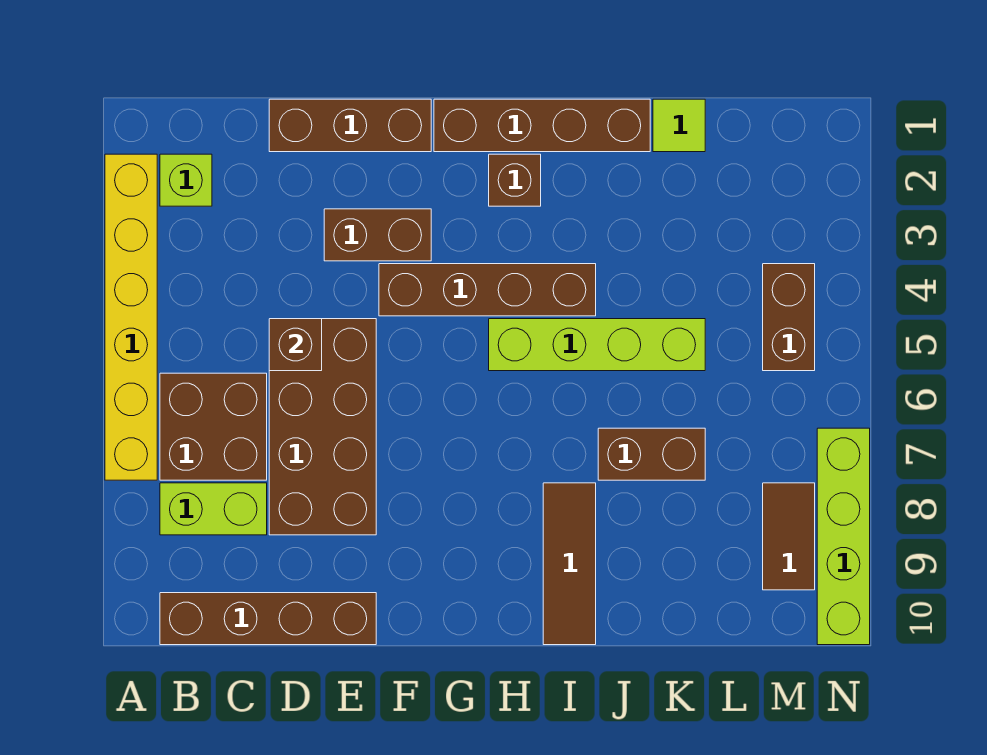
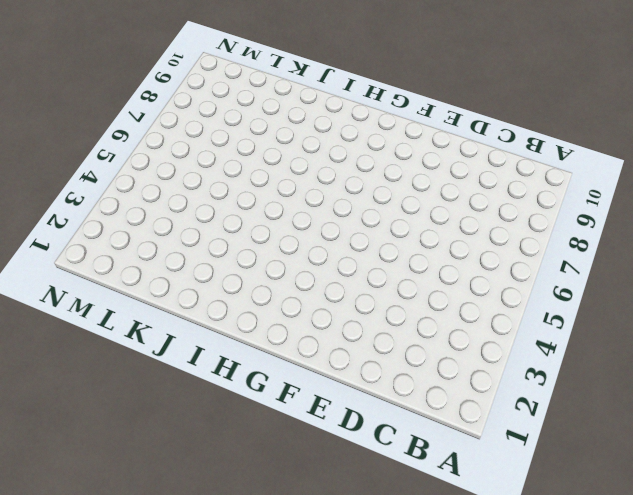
none -> yellow brick A2:A7 level 1
none -> lime brick B2 level 1
none -> brown brick B6:C7 level 1

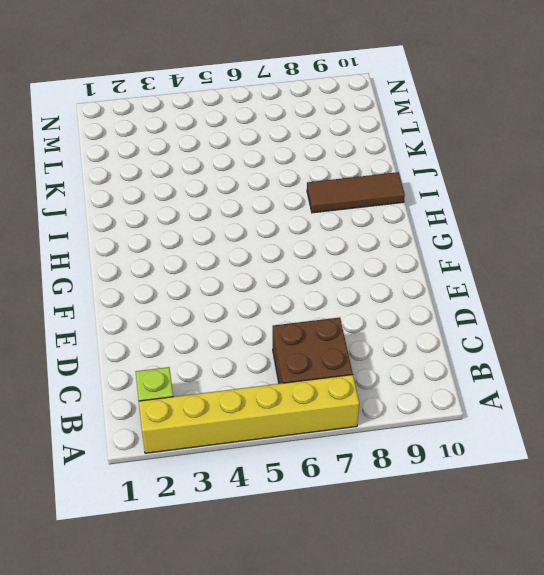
none -> lime brick B8:C8 level 1
none -> brown brick B10:E10 level 1
none -> brown brick D1:F1 level 1

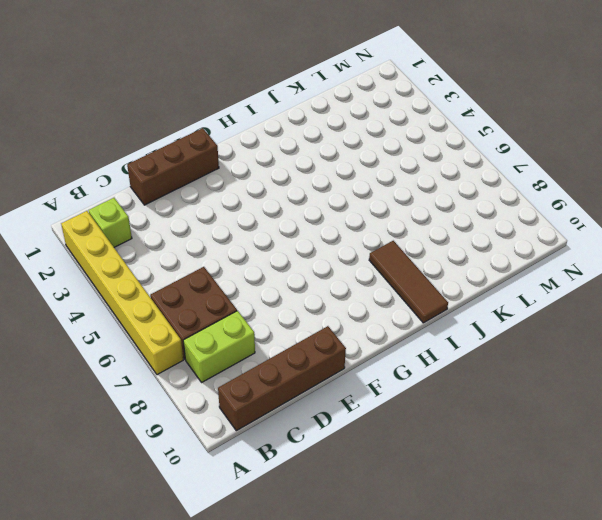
none -> brown brick D5:E8 level 1
none -> brown brick E3:F3 level 1
none -> brown brick F4:I4 level 1

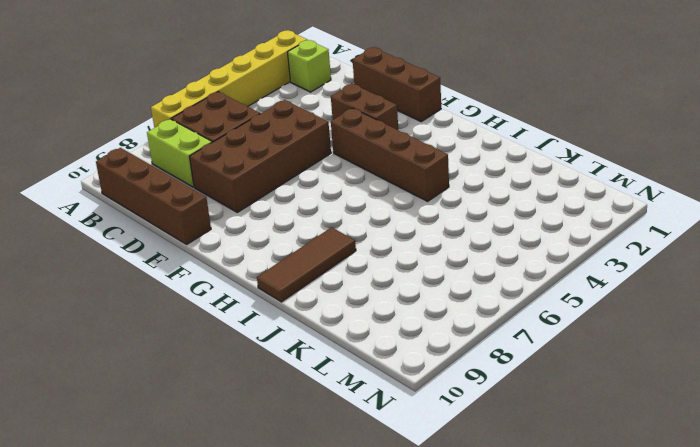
none -> brown brick G1:J1 level 1
none -> brown brick H2 level 1
none -> lime brick H5:K5 level 1

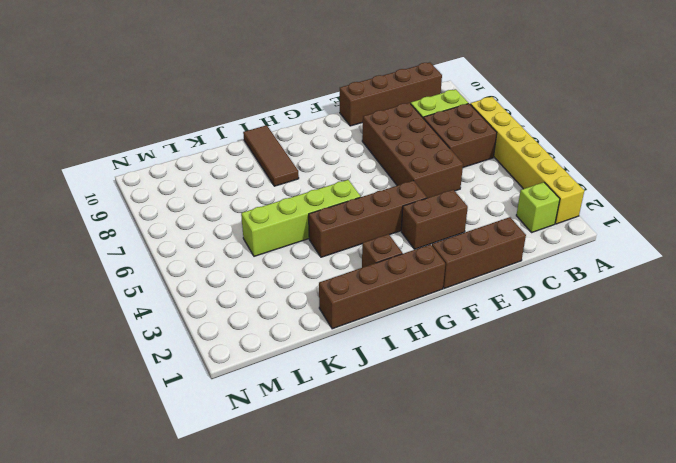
none -> brown brick J7:K7 level 1
none -> lime tile K1 level 1
none -> brown brick M4:M5 level 1

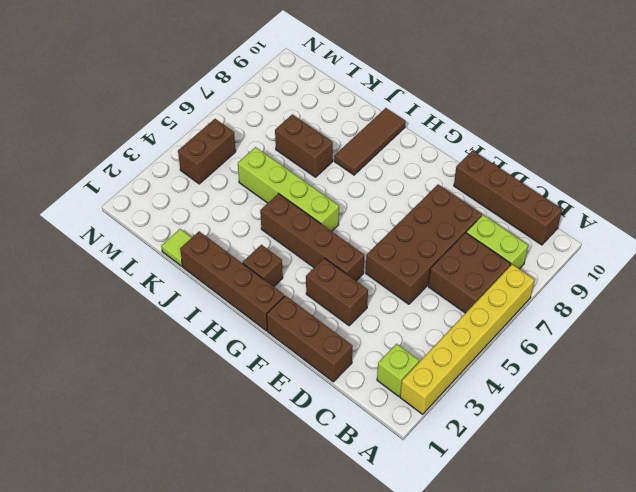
none -> brown tile M8:M9 level 1
none -> lime brick N7:N10 level 1
none -> brown brick D5 level 2

